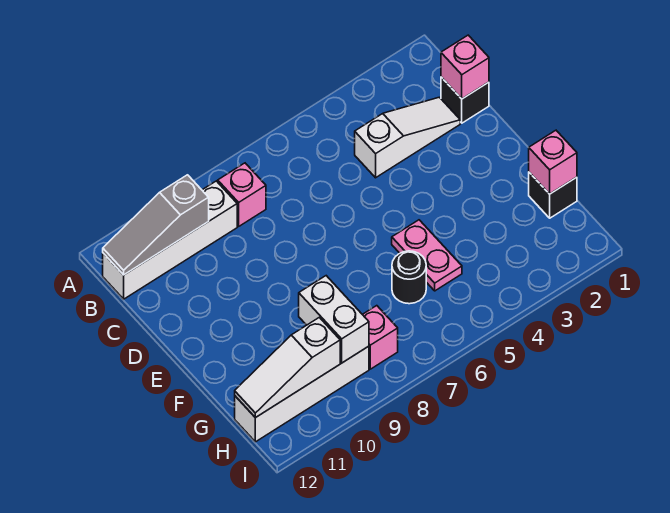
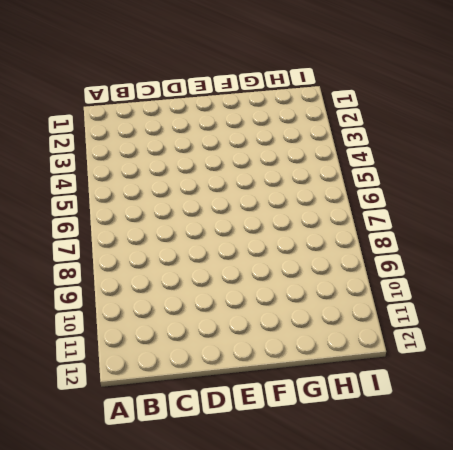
none -> pink brick B8 level 1
none -> white brick B9:B12 level 1
none -> black brick C1 level 1

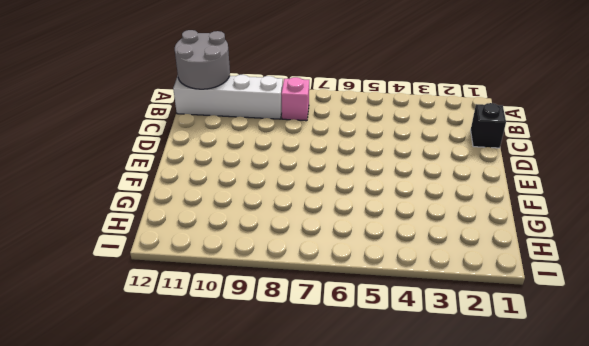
grey round brick A11:B12 level 2 -> grey slope B10:B12 level 2 top 10
none -> white slope C2:C4 level 1 top 4
none -> pink plate F5:G5 level 1
none -> black brick G1 level 1

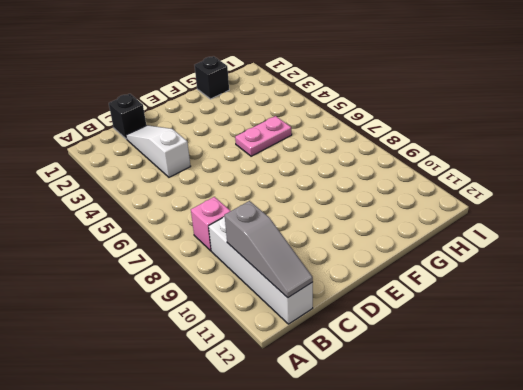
none -> black round brick G6 level 1
none -> pink brick H8 level 1
none -> white brick H9:H12 level 1

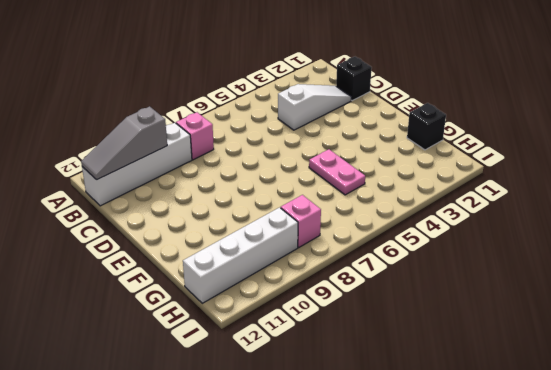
none -> black round brick G6 level 1
none -> pink brick C1 level 2
none -> pink brick G1 level 2

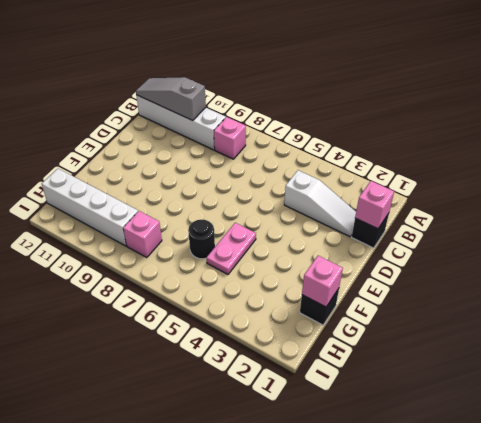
none -> white brick G9:H9 level 2
none -> white slope H10:H12 level 2 top 10

